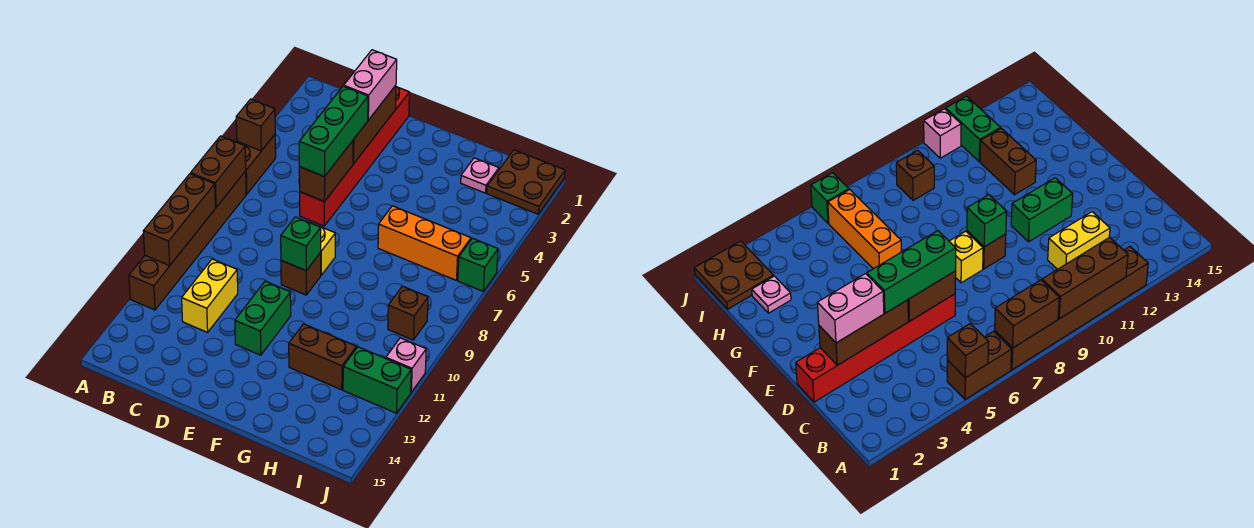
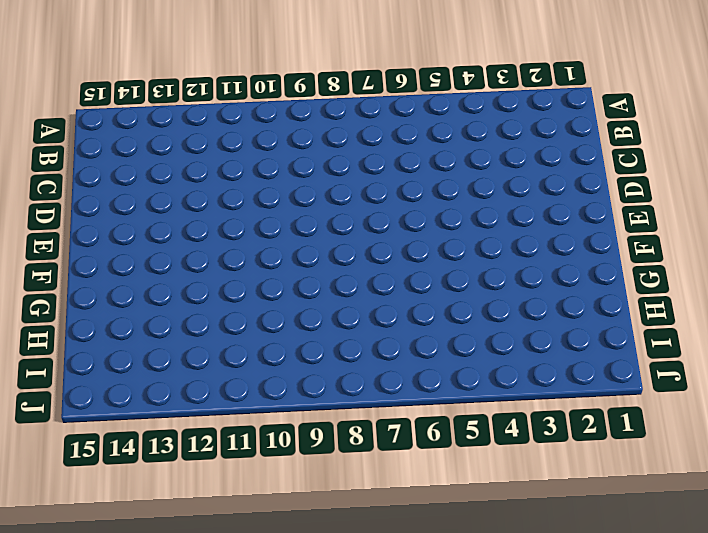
none -> brown brick A5:A6 level 1
none -> brown brick A7:A12 level 1
none -> yellow brick C11:C12 level 1

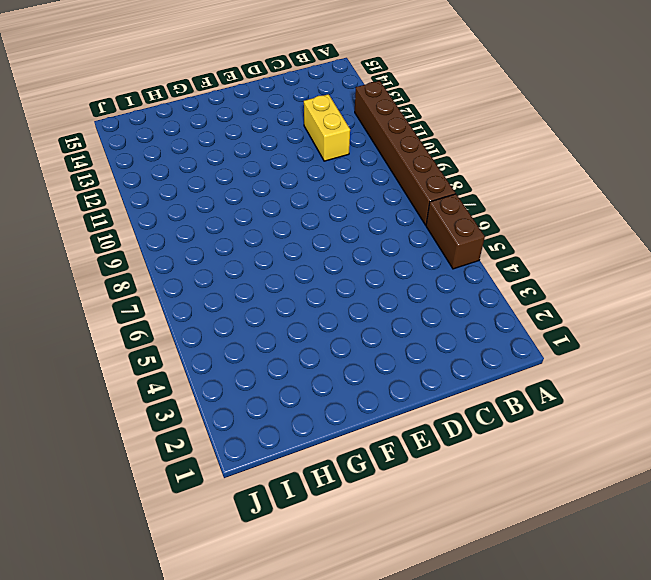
none -> red brick D1:D6 level 1
none -> yellow brick E8 level 1
none -> brown brick E9 level 1

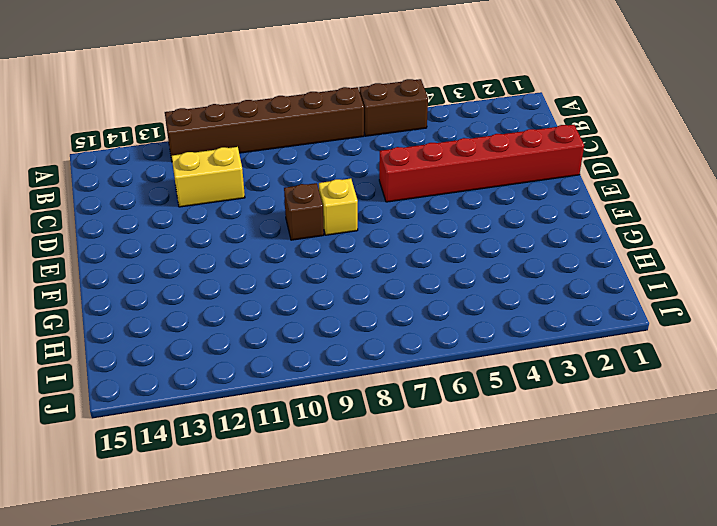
none -> green brick E11:E12 level 1
none -> orange brick G6:I6 level 1
none -> brown brick G12:H12 level 1

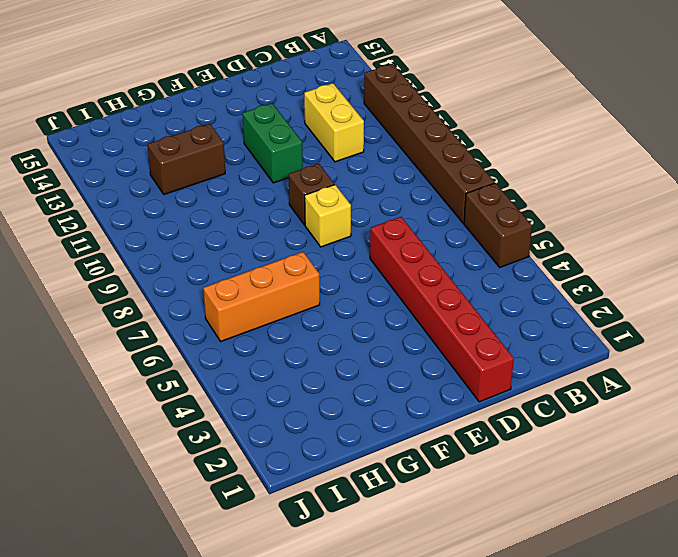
none -> pink plate H2 level 1
none -> brown plate I1:J2 level 1
none -> brown brick I9 level 1

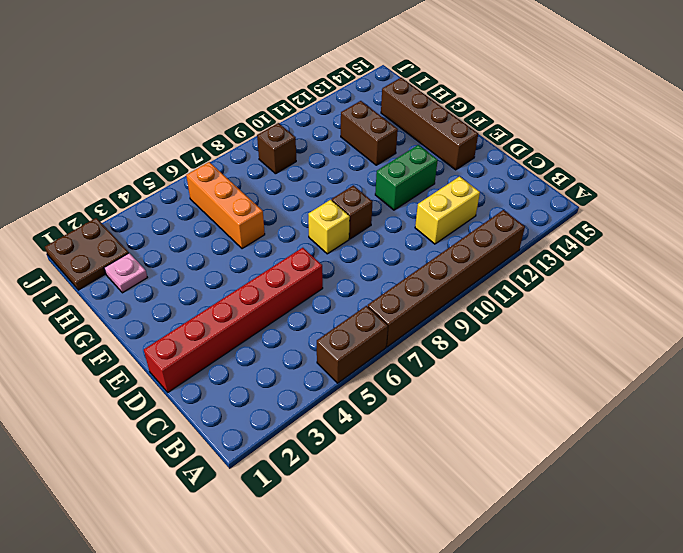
brown brick E14:H14 level 1 -> none
none -> green brick I12:J12 level 1
none -> green brick J6 level 1
none -> pink brick J11 level 1

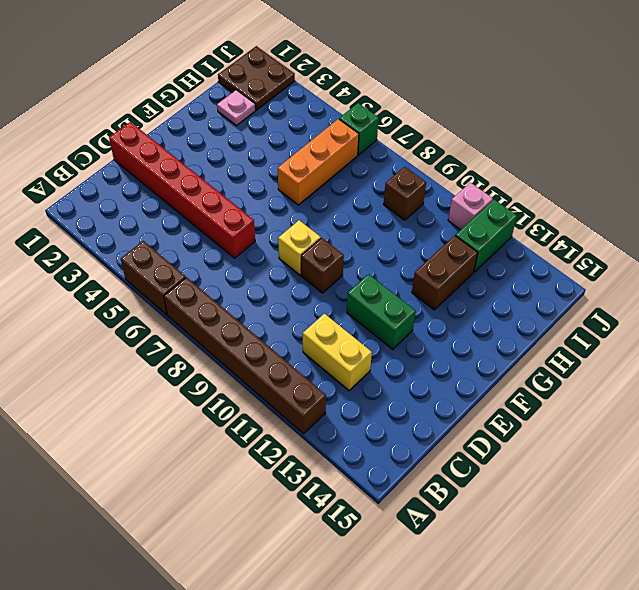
none -> brown brick A5 level 2
none -> brown brick A7:A8 level 2
none -> brown brick A9:A11 level 2

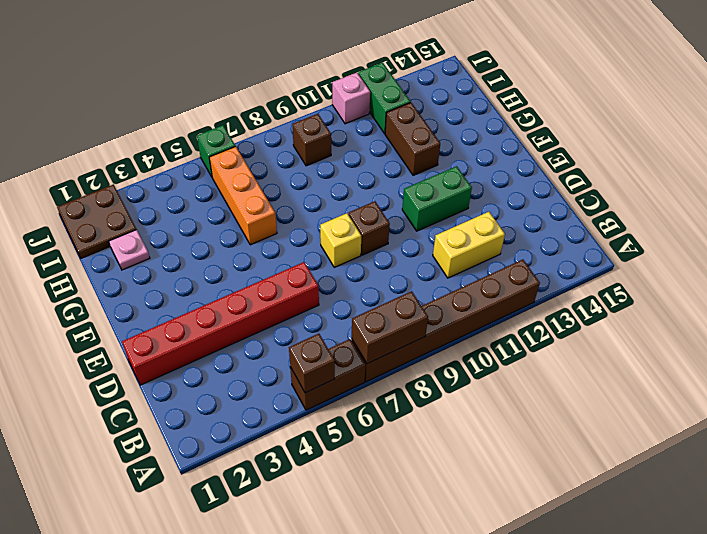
none -> brown brick A9:A11 level 2
none -> brown brick D2:D4 level 2
none -> brown brick D5:D6 level 2

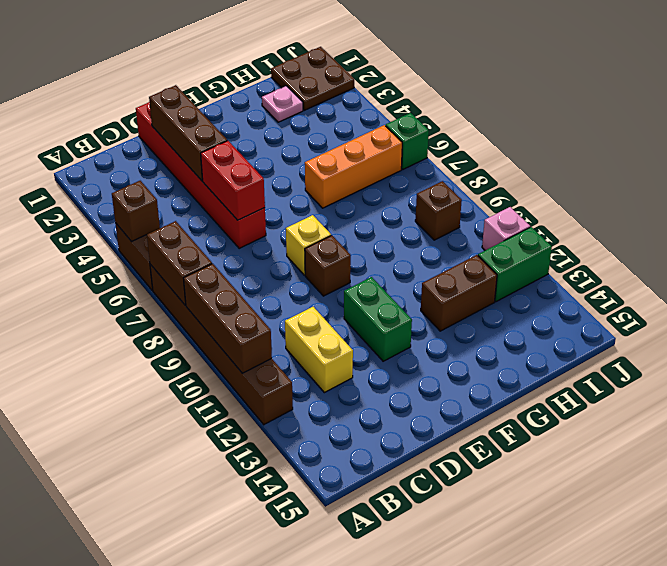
red brick D5:D6 level 2 -> brown brick D5:D6 level 2
none -> green brick E9 level 2
none -> pink brick D2:D3 level 3
none -> green brick D4:D6 level 3

